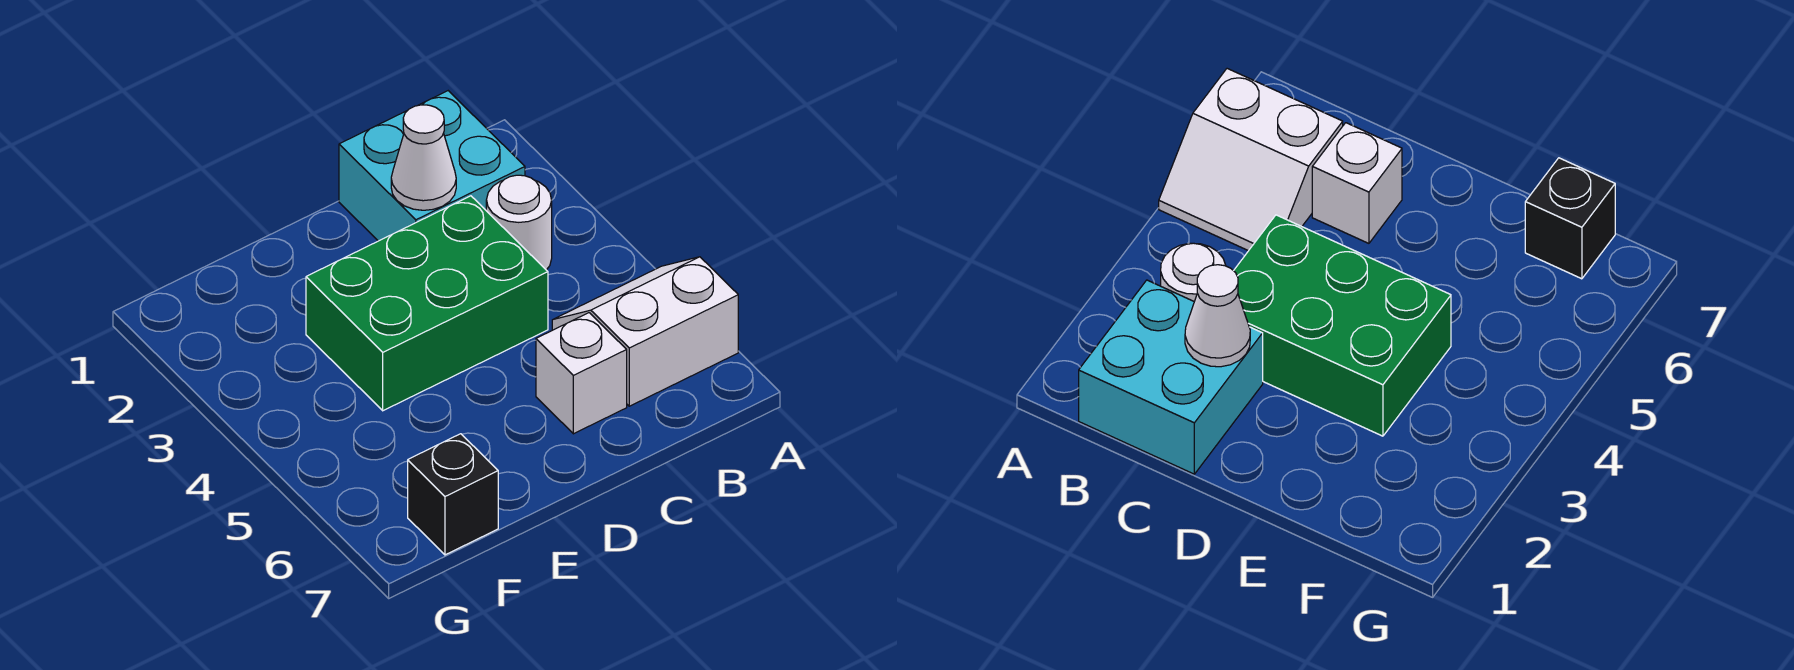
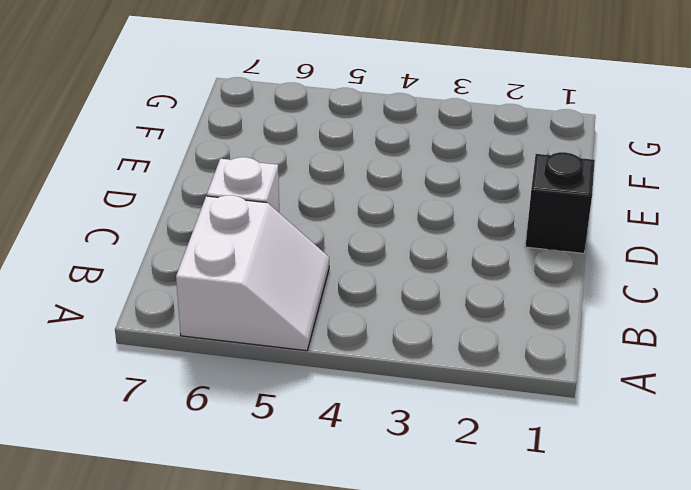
black brick D1 level 1 -> black brick F7 level 1
none -> cyan brick B1:C2 level 1
none -> white round brick B3 level 1

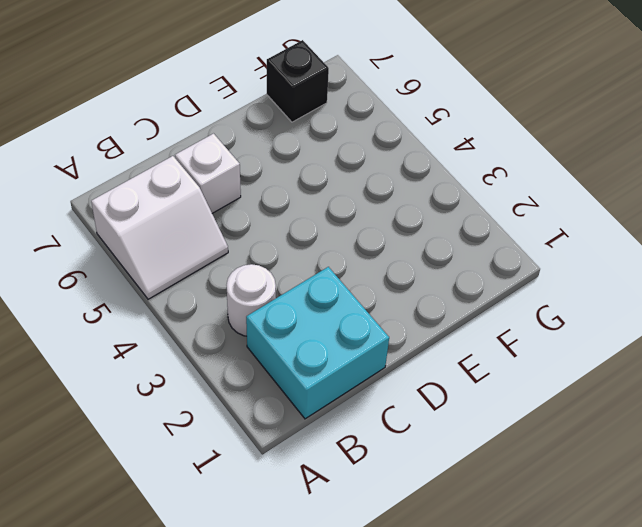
none -> green brick C3:E4 level 1
none -> white cone C2 level 2

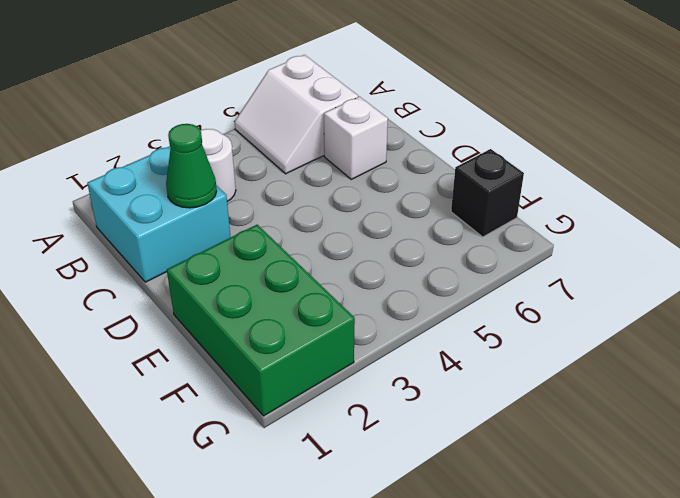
green cone C2 level 2 -> white cone C2 level 2
green brick E1:G2 level 1 -> green brick C3:E4 level 1

